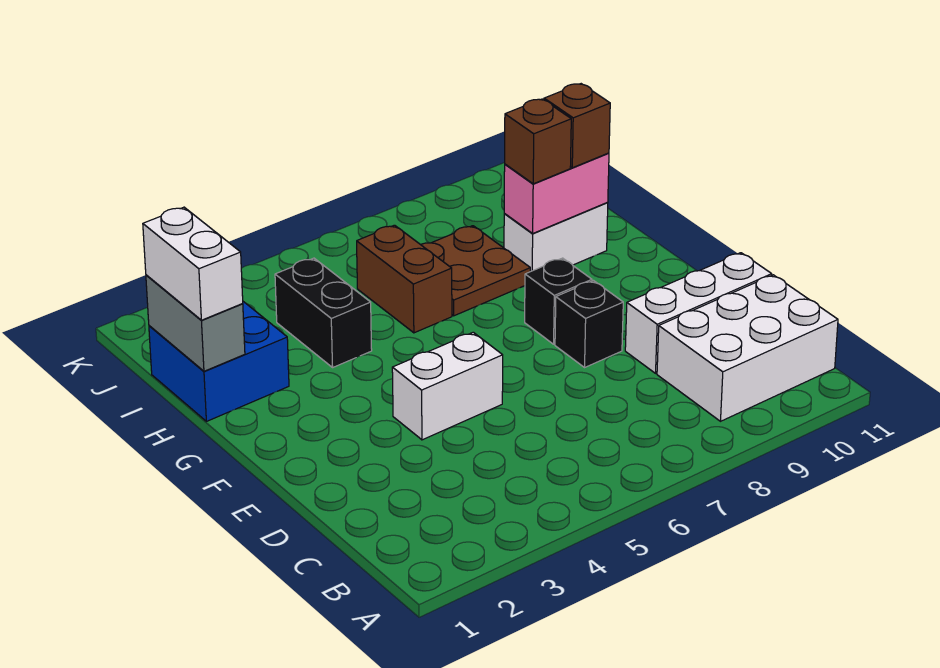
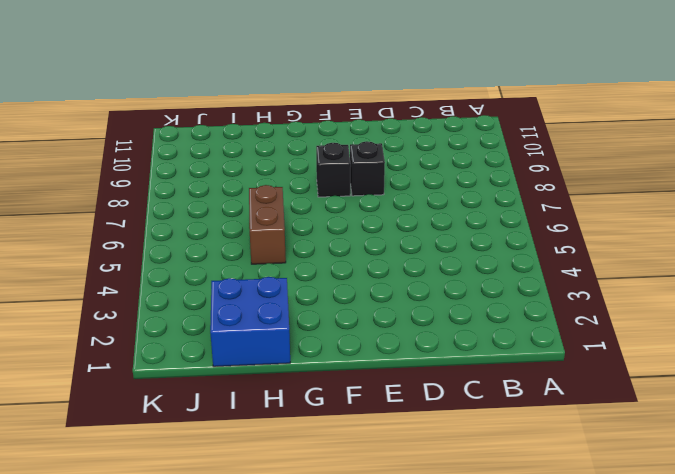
brown brick H5:H6 level 1 -> brown brick H6:I6 level 1
none -> white brick B9:C11 level 1
none -> white brick D9:D11 level 1
none -> white brick E4:E5 level 1

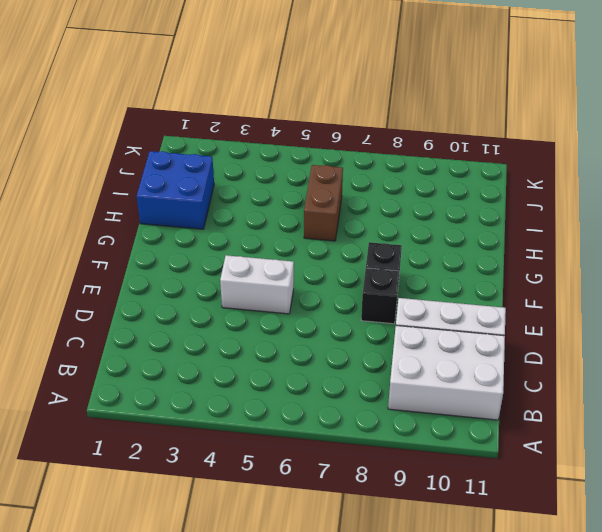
none -> black brick H4:I4 level 1
none -> brown plate H7:I8 level 1
none -> white brick H9:H10 level 1

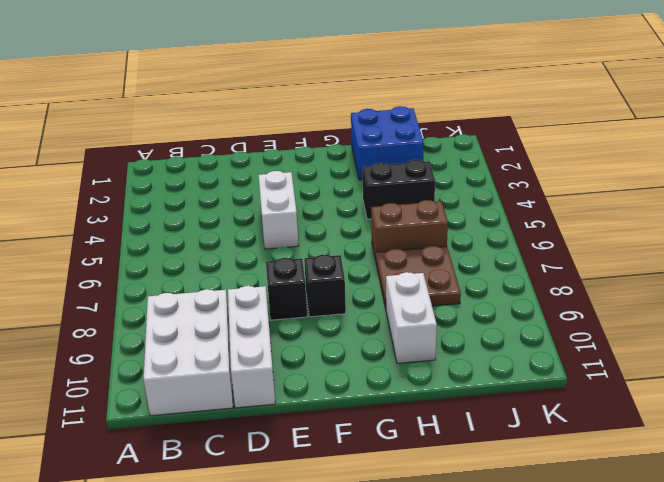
none -> grey brick H1:I1 level 2
none -> pink brick H9:H10 level 2
none -> white brick H1:I1 level 3

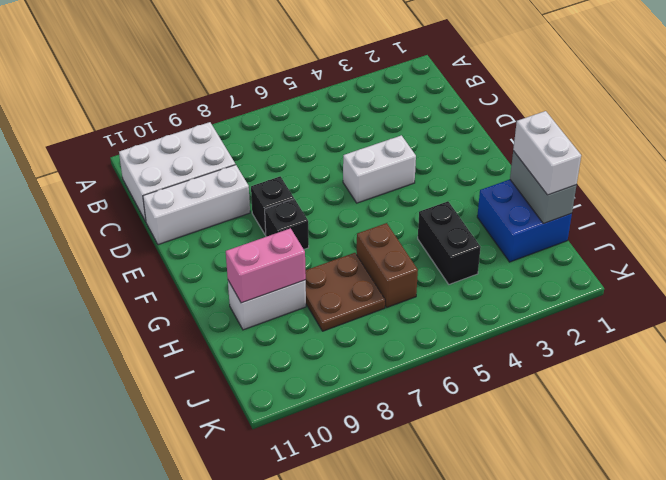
none -> brown brick H9 level 3
none -> brown brick H10 level 3

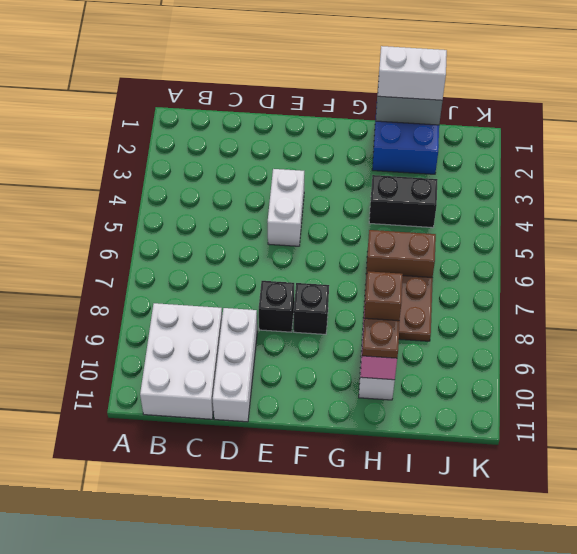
brown plate H10 level 3 -> brown brick H10 level 3

